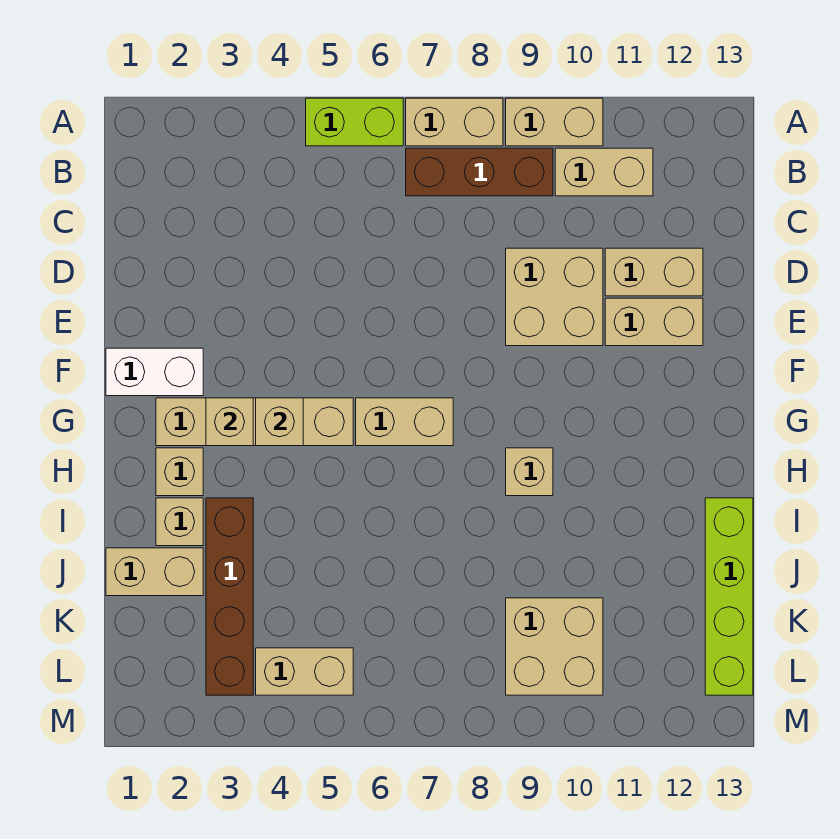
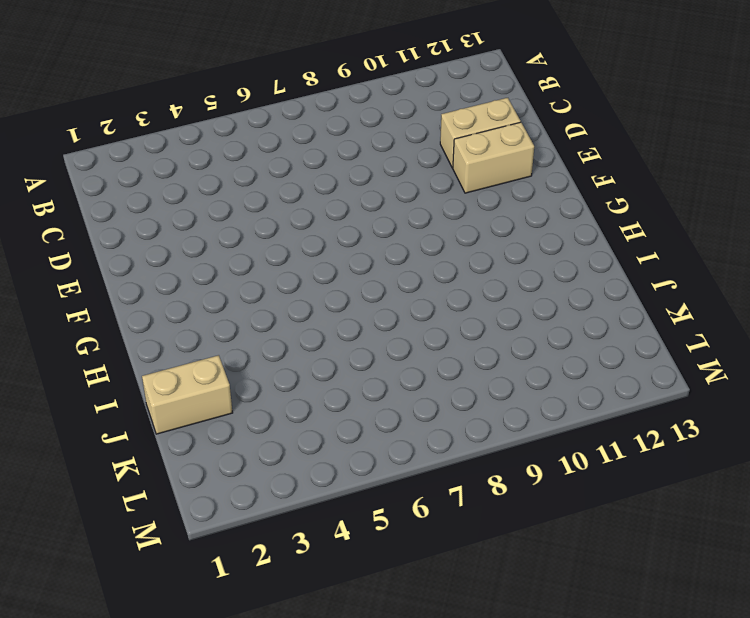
none -> lime brick A5:A6 level 1
none -> tan brick A7:A8 level 1
none -> tan brick A9:A10 level 1

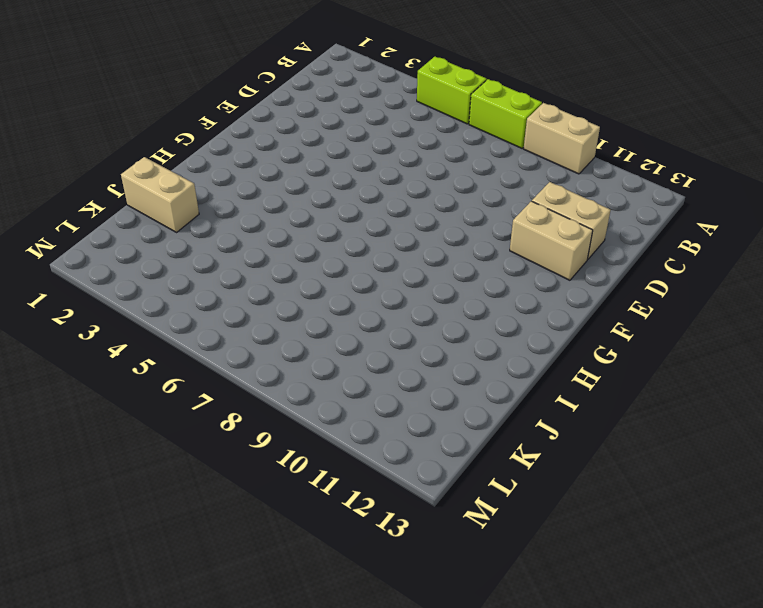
lime brick A7:A8 level 1 -> tan brick A7:A8 level 1
none -> brown brick B7:B9 level 1
none -> tan brick B10:B11 level 1
none -> tan brick D9:E10 level 1

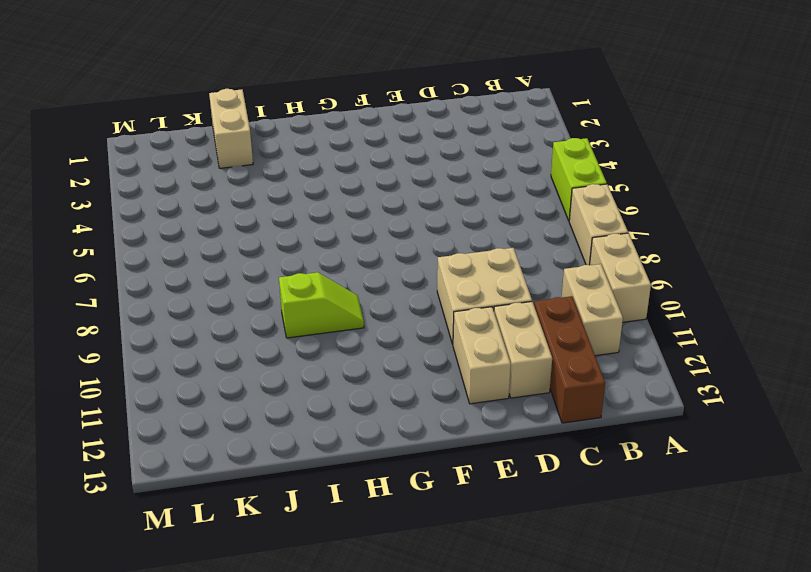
brown brick C11:C13 level 1 -> brown brick B7:B9 level 1
lime slope H9:I9 level 1 top I -> tan brick H9 level 1
none -> white brick F1:F2 level 1
none -> tan brick G2:G5 level 1
none -> tan brick G6:G7 level 1

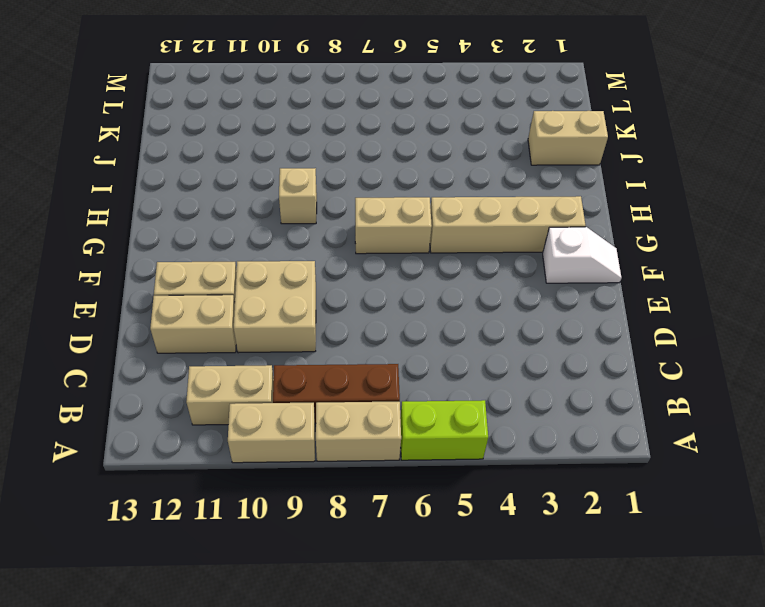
white slope F1:F2 level 1 top 2 -> white brick F1:F2 level 1
none -> tan brick H2 level 1
none -> tan brick I2 level 1
none -> brown brick I3:L3 level 1

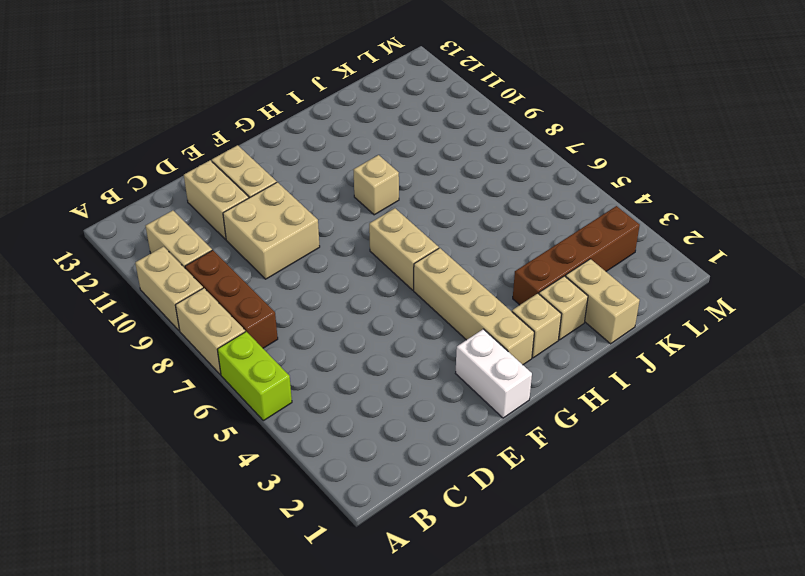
none -> lime brick I13:L13 level 1
none -> tan brick K9:L10 level 1
none -> tan brick L4:L5 level 1

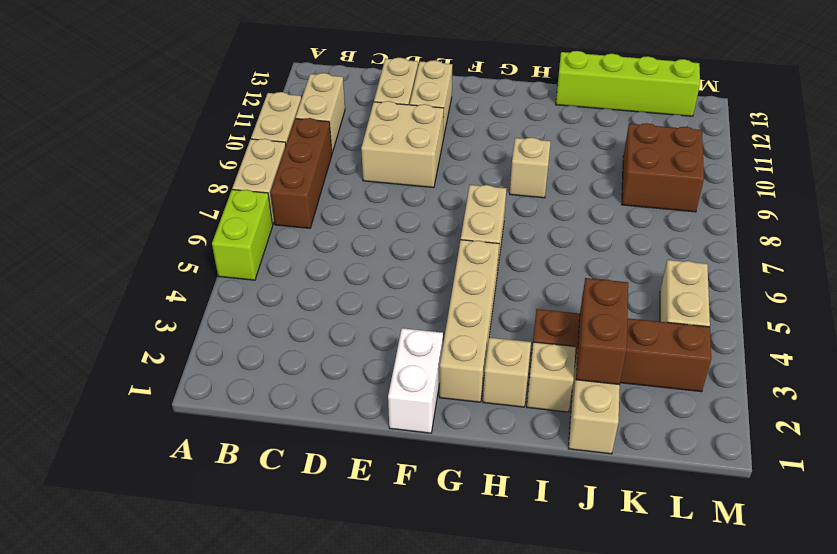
brown brick J2:J3 level 2 -> none
brown brick K9:L10 level 1 -> tan brick K9:L10 level 1
none -> tan brick G3 level 2
none -> tan brick G4 level 2

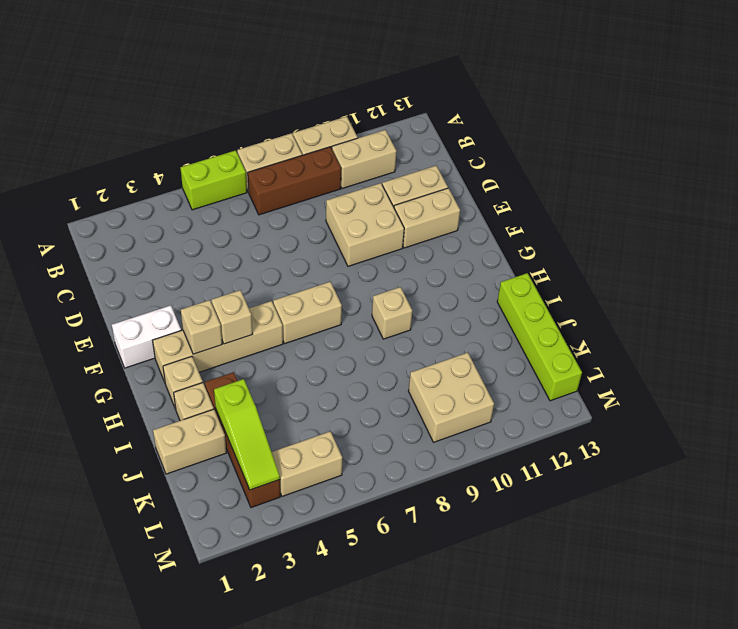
lime slope J3:L3 level 2 top J -> none

